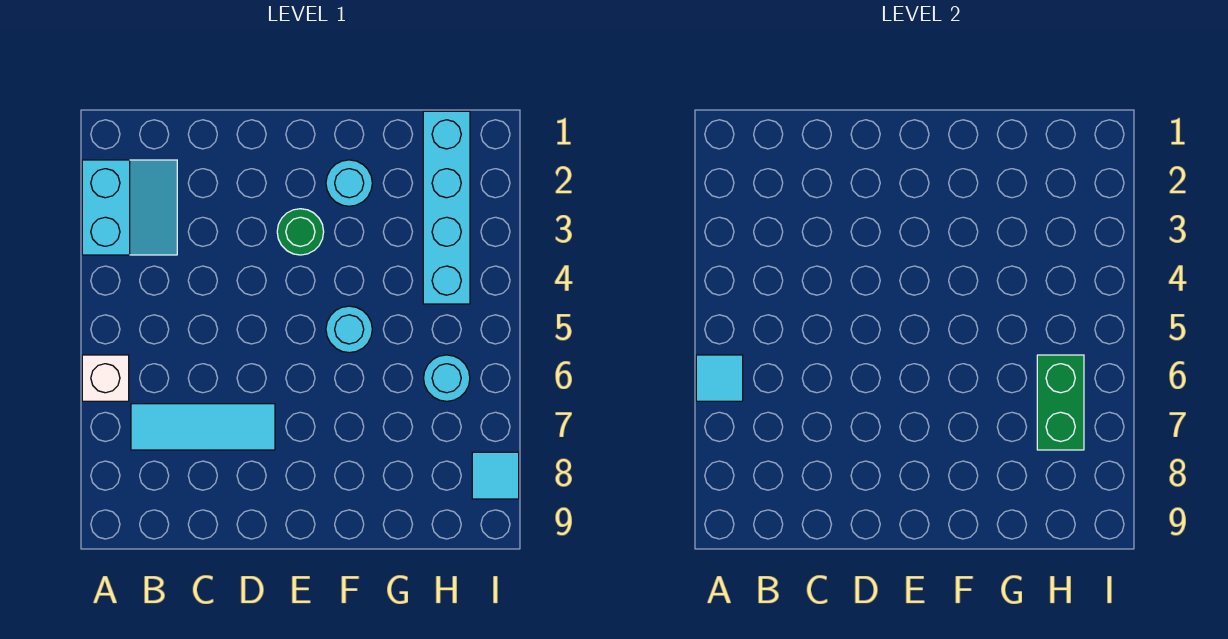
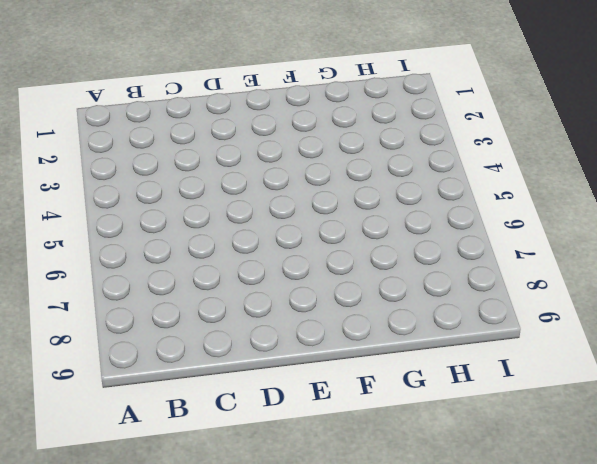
none -> cyan slope A2:B3 level 1 top A
none -> white brick A6 level 1

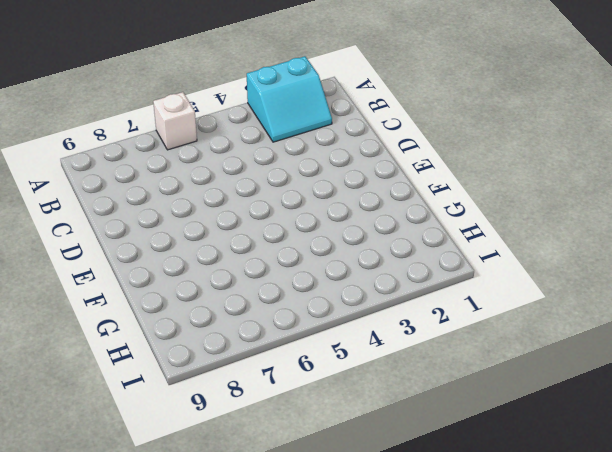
none -> cyan tile B7:D7 level 1
none -> green round brick E3 level 1

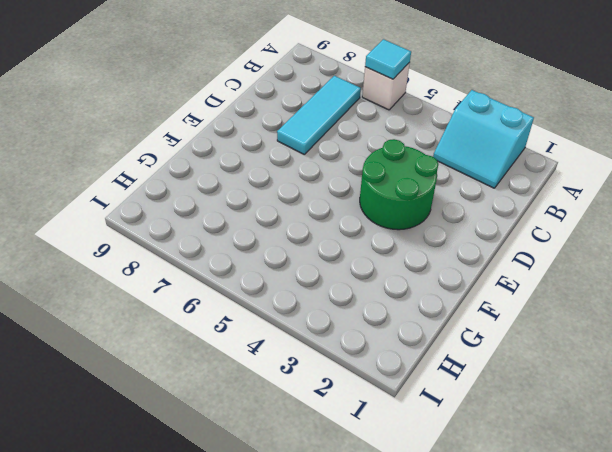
green round brick D3:E4 level 1 -> green round brick E3 level 1
none -> cyan round brick F2 level 1
none -> cyan round brick F5 level 1

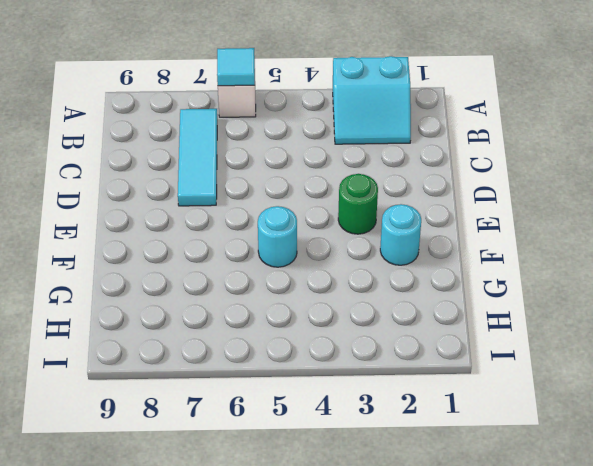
none -> cyan brick H1:H4 level 1
none -> cyan round brick H6 level 1

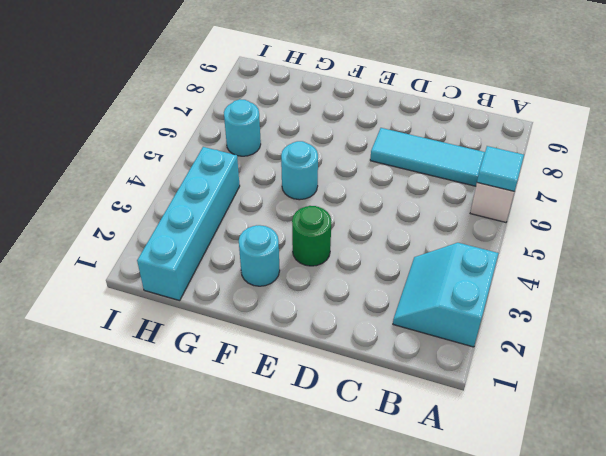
none -> cyan tile I8 level 1
none -> green brick H6:H7 level 2

